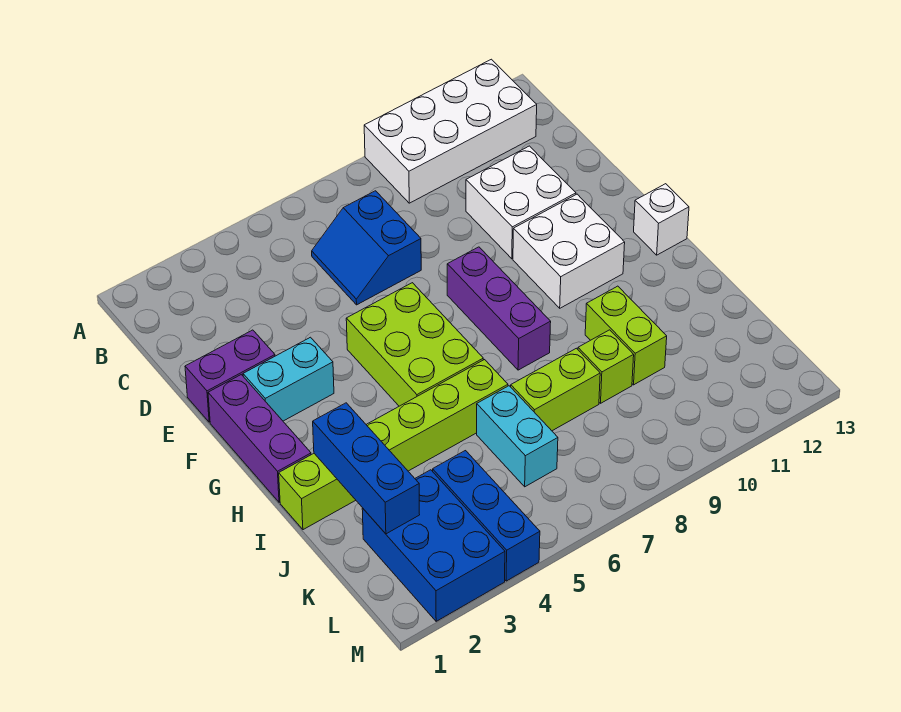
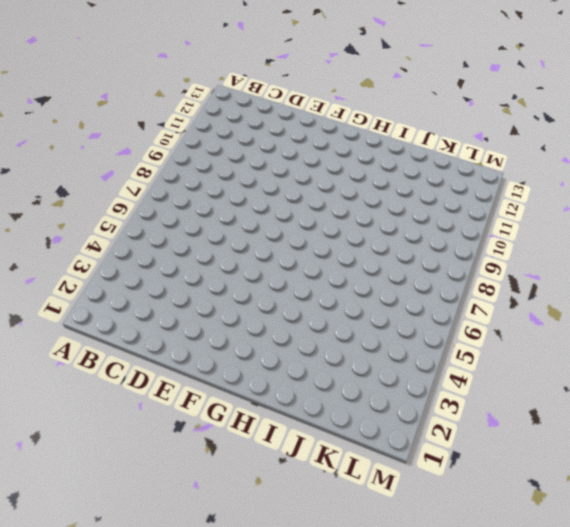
none -> white brick A9:B12 level 1
none -> blue slope C6:D7 level 1 top 7
none -> white brick D10:E11 level 1

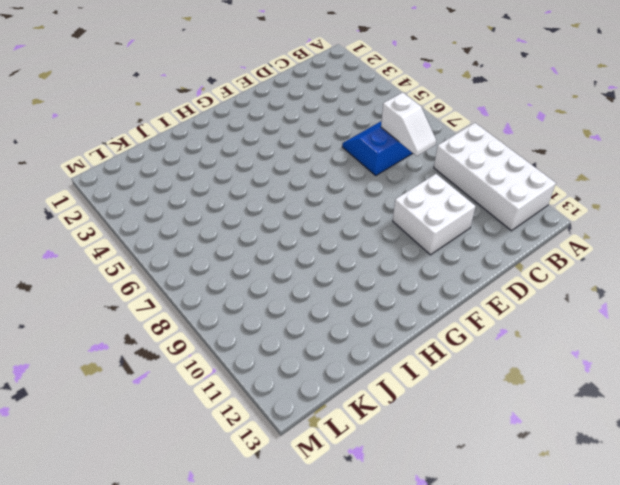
white slope C7:C8 level 2 top 7 -> none
none -> purple brick E1:E2 level 1
none -> purple brick F1:H1 level 1
none -> cyan brick F2:F3 level 1

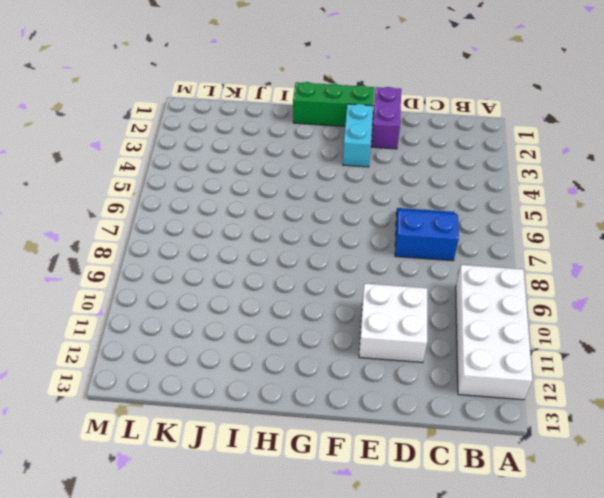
green brick F1:H1 level 1 -> purple brick F1:H1 level 1
none -> lime brick F5:H6 level 1
none -> purple brick F8:H8 level 1
none -> white brick F10:G11 level 1

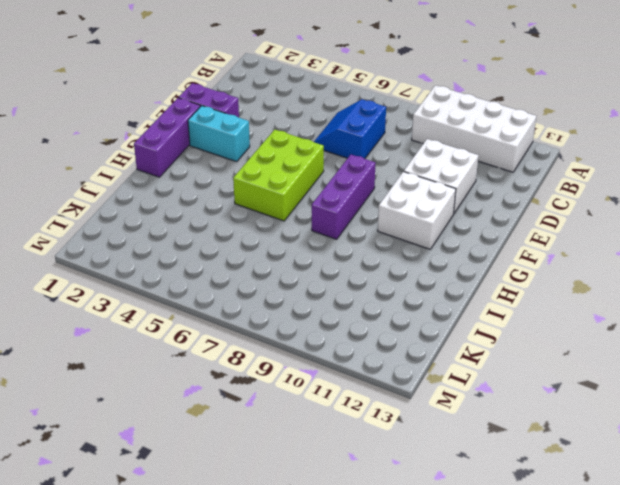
none -> white brick G13 level 1
none -> lime brick I1:I6 level 1
none -> lime brick I10:J10 level 1

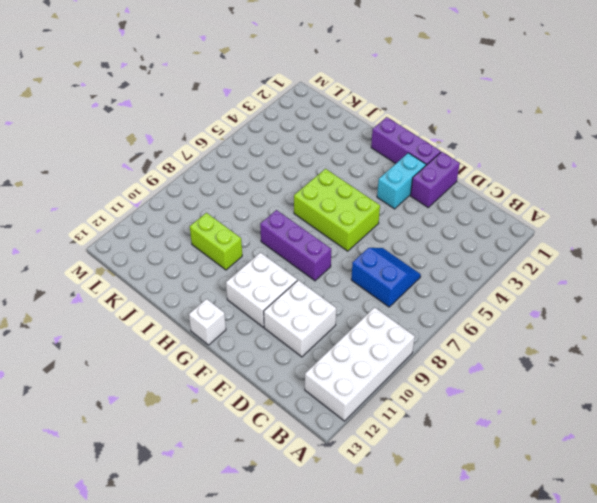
none -> lime brick I1:I6 level 1
none -> cyan brick J6:K6 level 1
none -> lime brick J7:J8 level 1

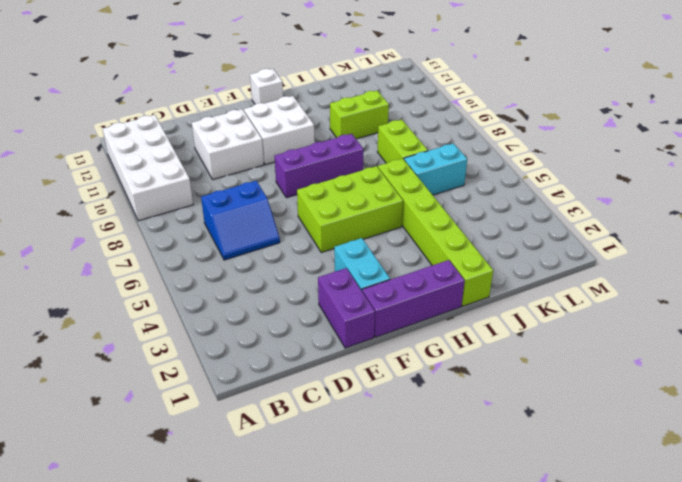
none -> lime brick J9 level 1
none -> blue brick K2:M3 level 1
none -> blue brick K4:M4 level 1

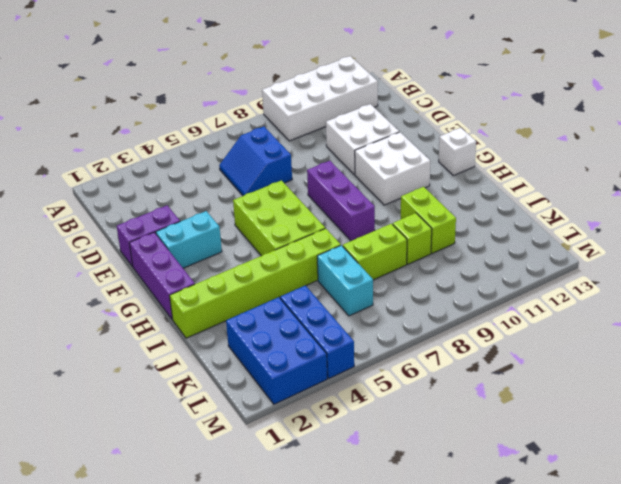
none -> blue brick I2:K2 level 2

